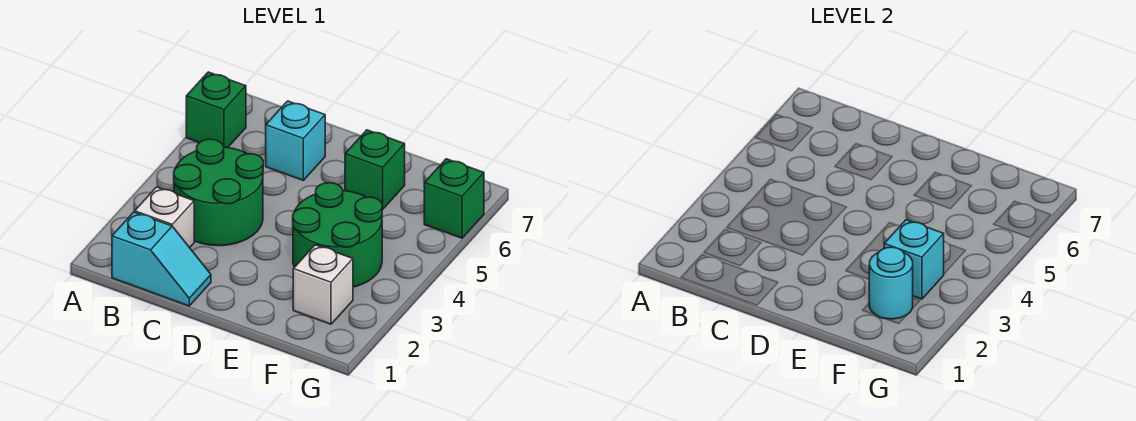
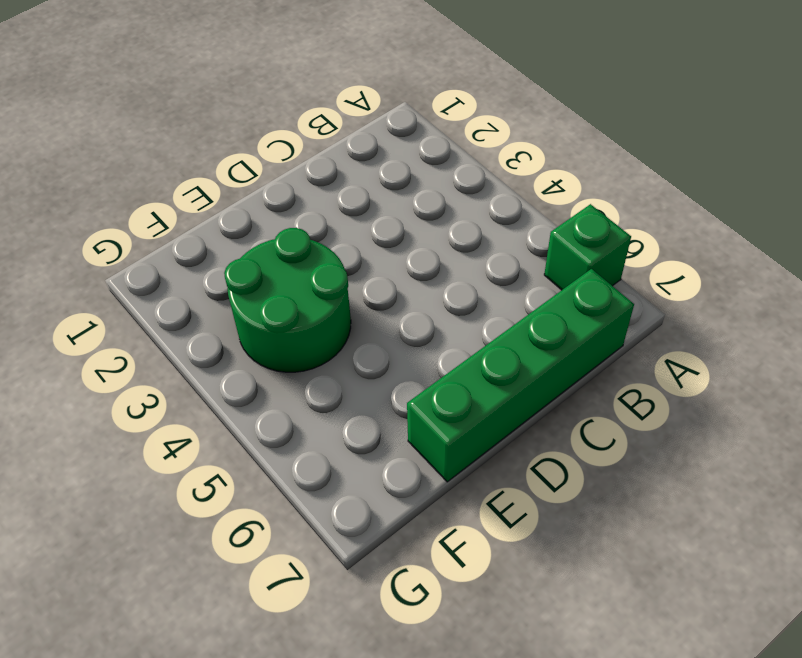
green brick B7:E7 level 1 -> none
none -> cyan slope B1:C1 level 1 top B
none -> white brick B2 level 1

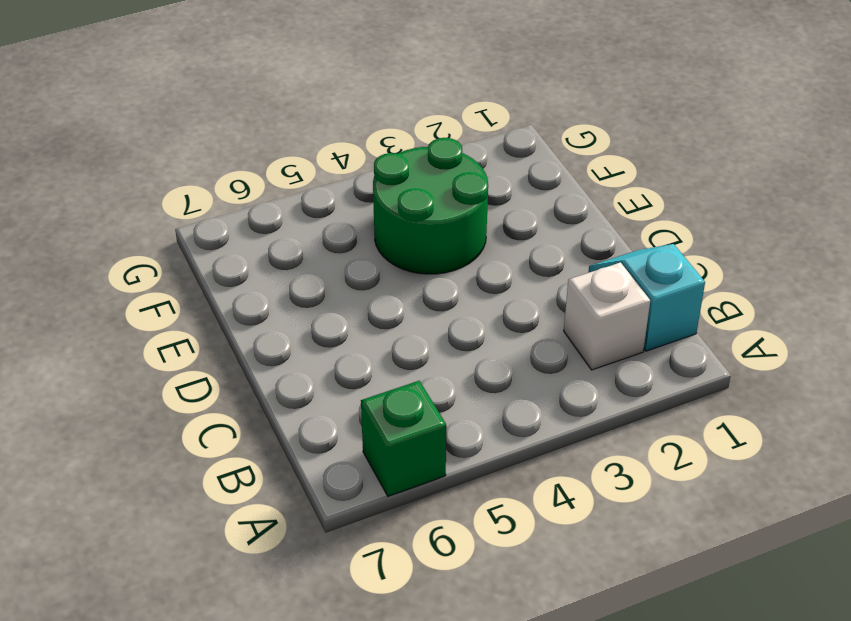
none -> green round brick B3:C4 level 1
none -> cyan brick C6 level 1

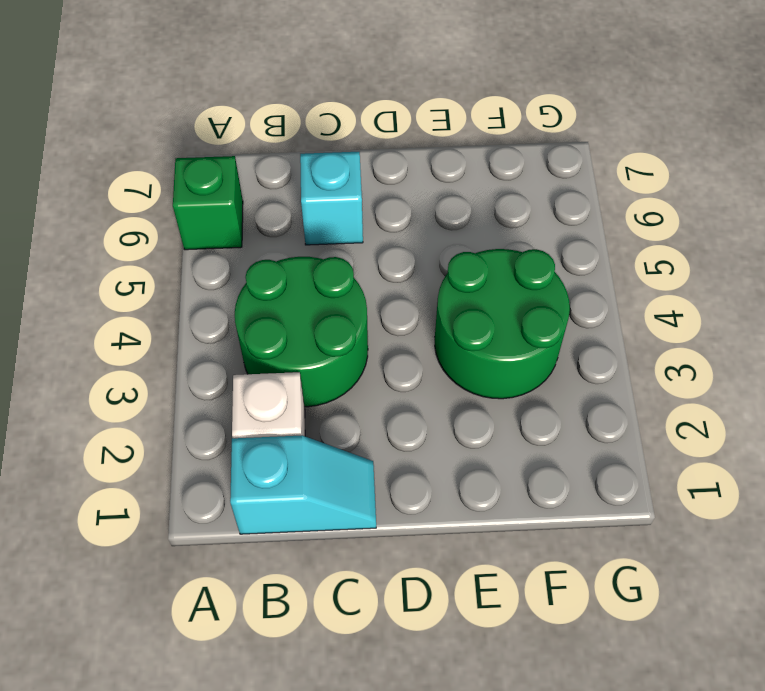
none -> green brick E6 level 1
none -> white brick F2 level 1

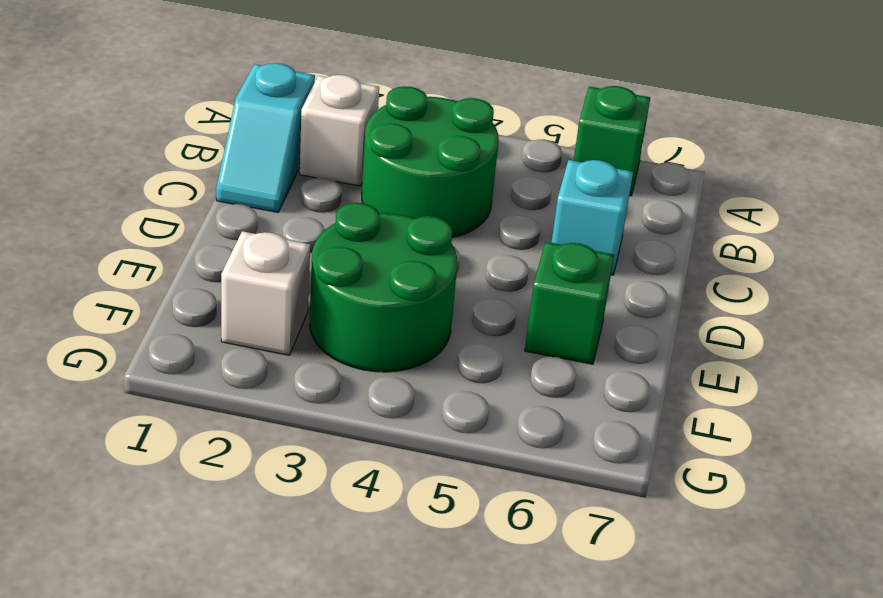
none -> green brick G6 level 1
none -> cyan round brick F2 level 2

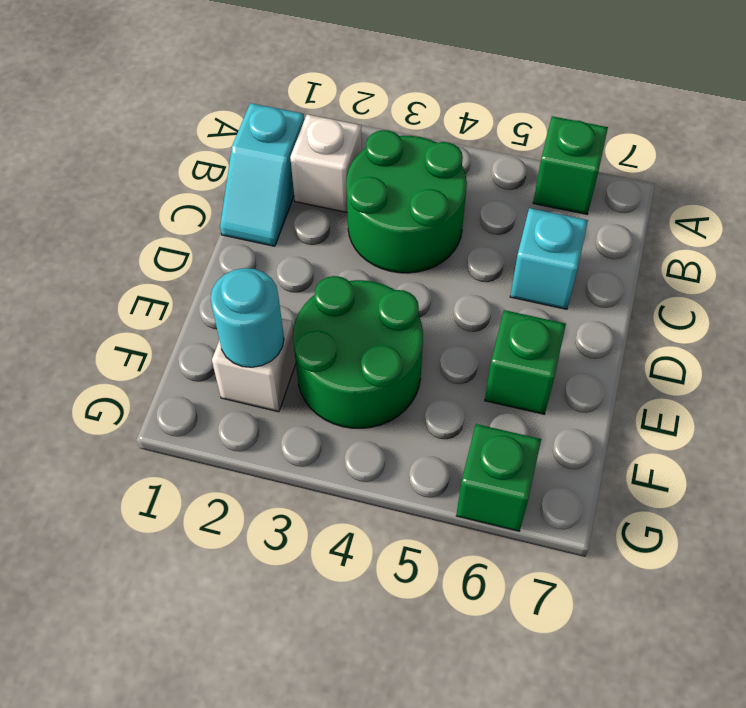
none -> cyan brick F3 level 2

